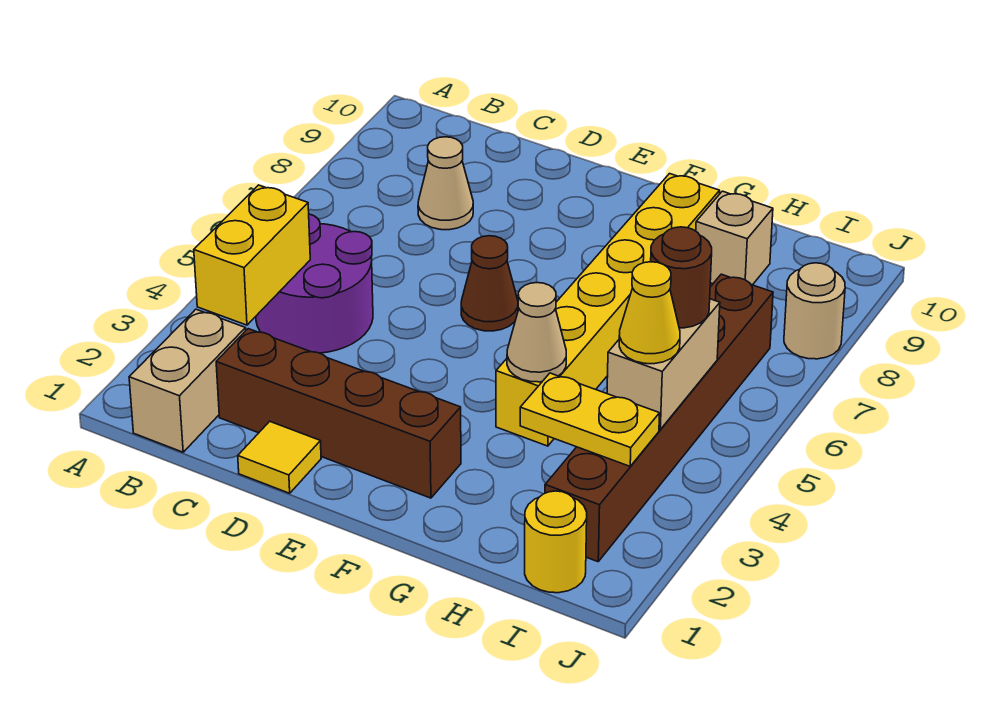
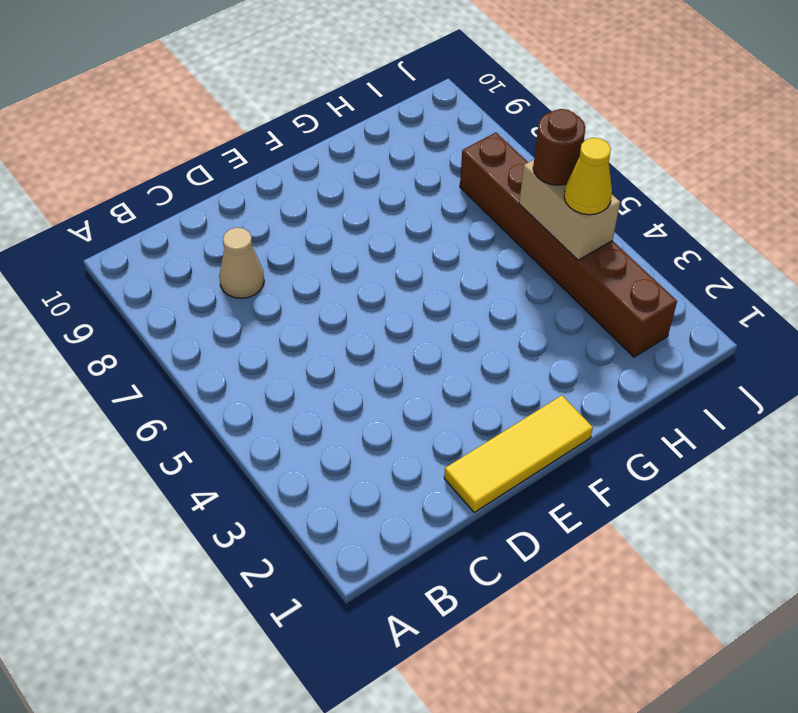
yellow tile D1:F1 level 1 -> yellow tile D1 level 1
none -> tan brick B1:B2 level 1
none -> purple round brick B4:C5 level 1
none -> brown brick C2:F2 level 1

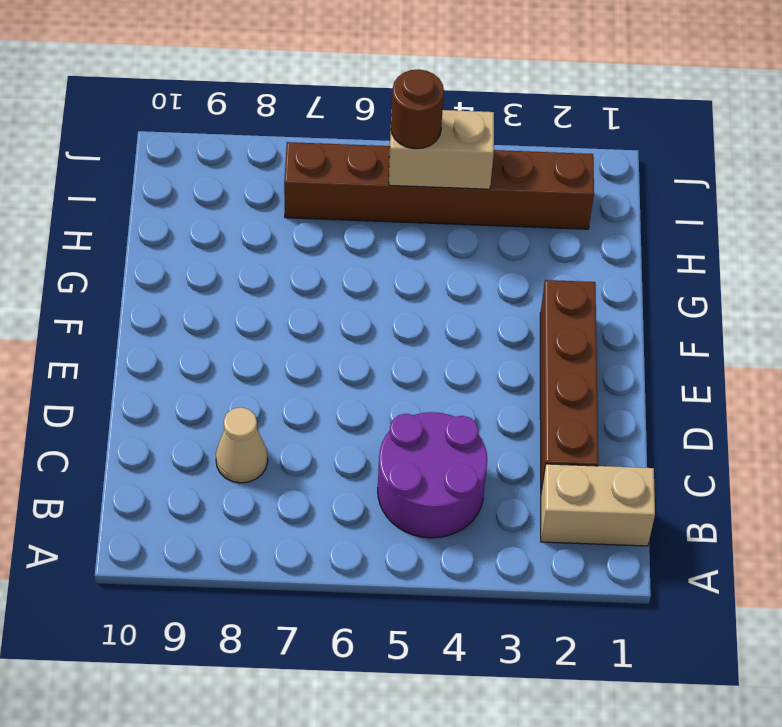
none -> yellow tile D1 level 1
none -> brown cone E6 level 1
none -> yellow brick G4:G9 level 1

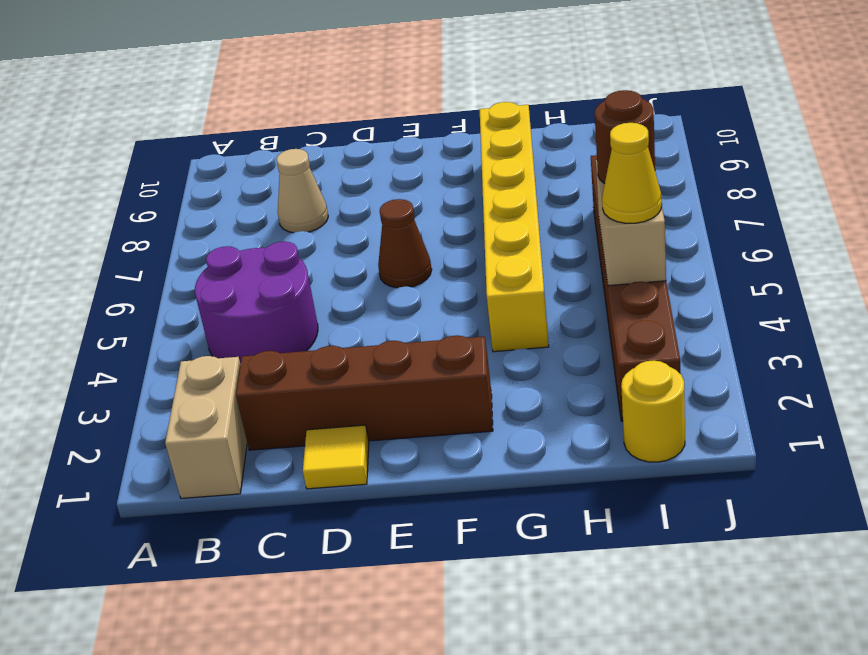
none -> tan brick H9 level 1
none -> tan round brick J8 level 1
none -> yellow brick B3:B4 level 2

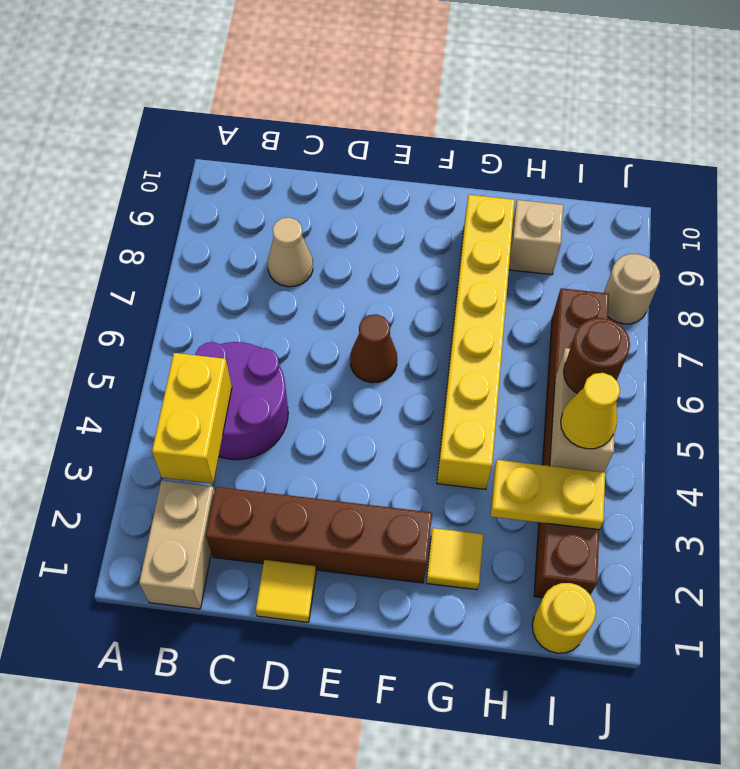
yellow tile G2 level 1 -> none
none -> tan cone G4 level 2

